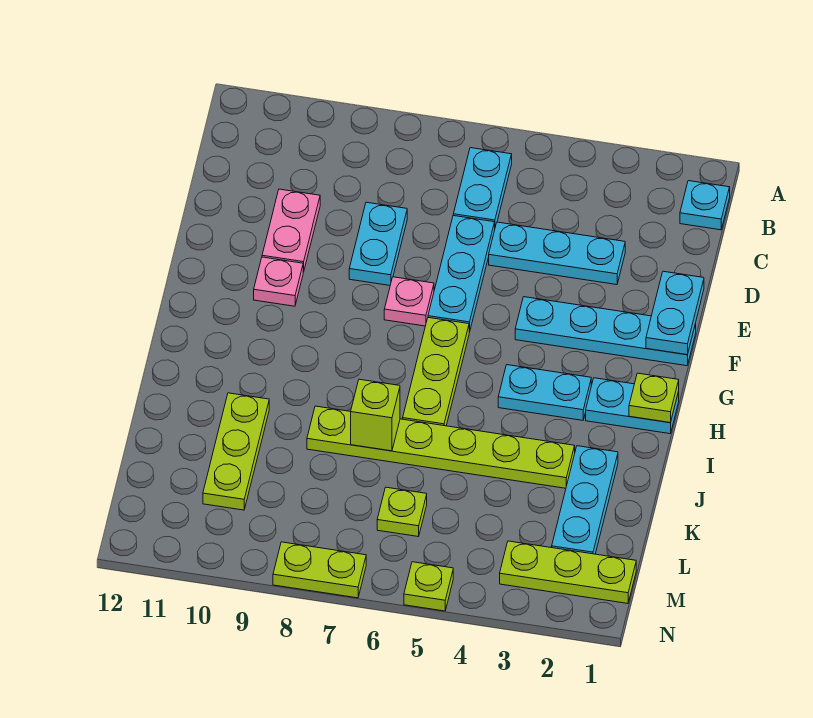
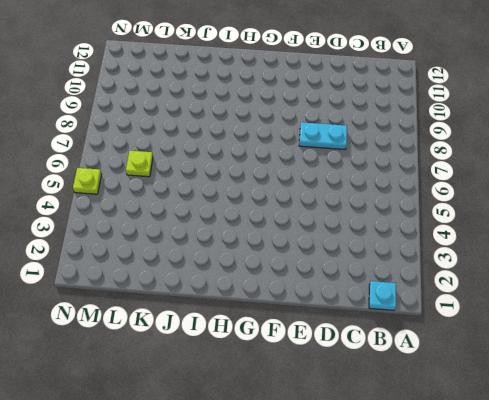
none -> cyan plate B6:C6 level 1
none -> cyan plate D3:D5 level 1
none -> cyan plate D6:F6 level 1

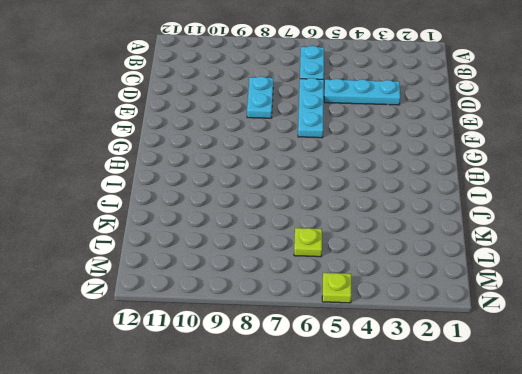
none -> cyan plate B1 level 1
none -> pink plate D10:E10 level 1
none -> cyan plate F1:F4 level 1

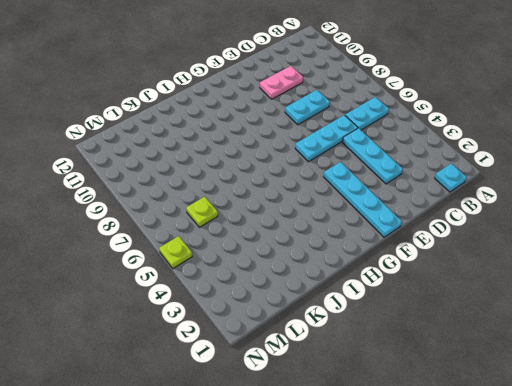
none -> pink plate F7 level 1
none -> pink plate F10 level 1
none -> lime plate G6:I6 level 1

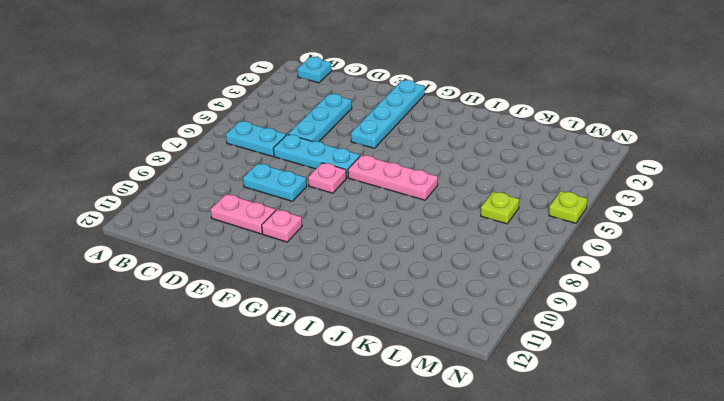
pink plate G6:I6 level 1 -> lime plate G6:I6 level 1
none -> cyan plate H1:H2 level 1
none -> cyan plate H3:H4 level 1
none -> cyan plate J2:L2 level 1

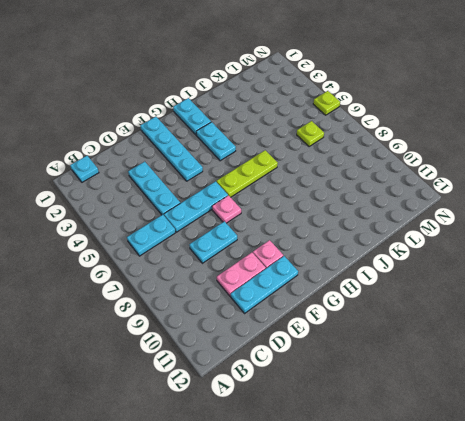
cyan plate D11:F11 level 1 -> cyan plate J2:L2 level 1
none -> lime plate J3:J8 level 1
none -> lime plate J10:L10 level 1
none -> lime plate M1:M3 level 1

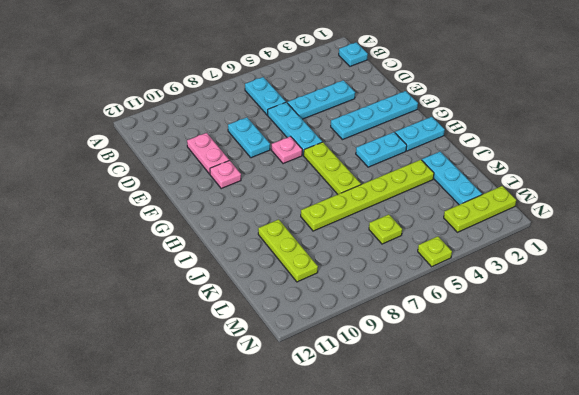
none -> lime plate N7:N8 level 1
none -> cyan plate E1:F1 level 2
none -> lime plate H1 level 2

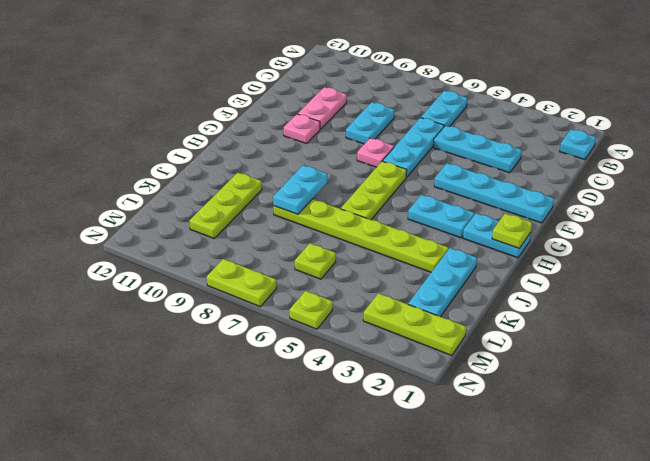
cyan plate I8:J8 level 2 -> cyan plate E1:F1 level 2
none -> lime brick J7 level 2

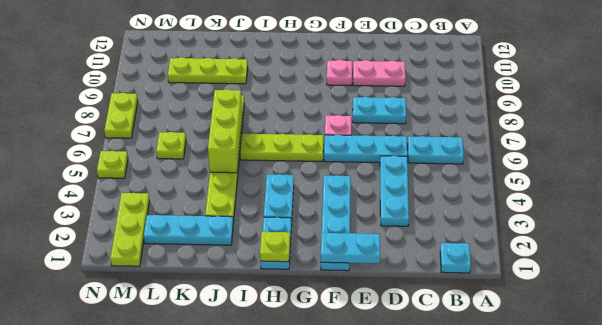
lime brick J5:J7 level 2 -> lime brick J7 level 2

